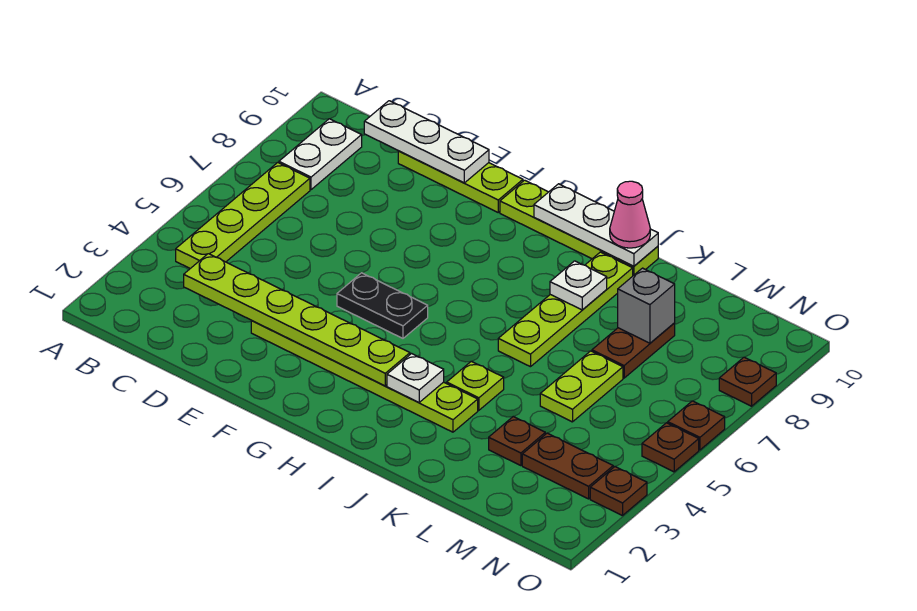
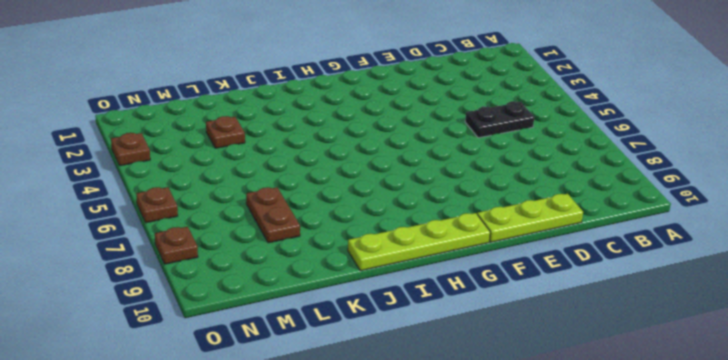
black plate C5:D5 level 1 -> black plate F5:G5 level 1
none -> lime plate B4:B7 level 1
none -> white plate B8:B9 level 1
none -> lime plate E3:J3 level 1

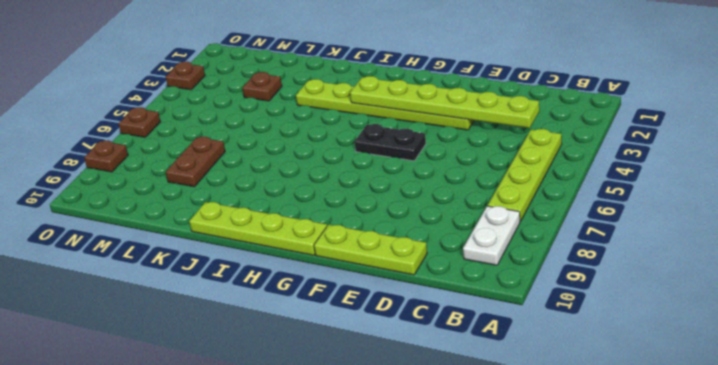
none -> lime plate J4 level 1
none -> lime plate J6:J9 level 1
none -> lime plate L5:L6 level 1

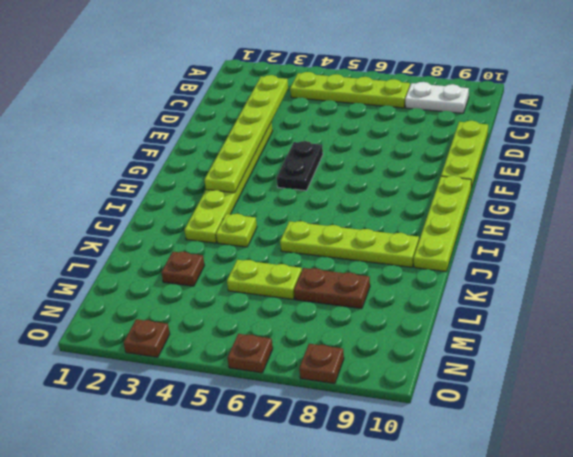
none -> brown plate M3:N3 level 1
none -> brown plate O5 level 1
none -> white plate C10:E10 level 2

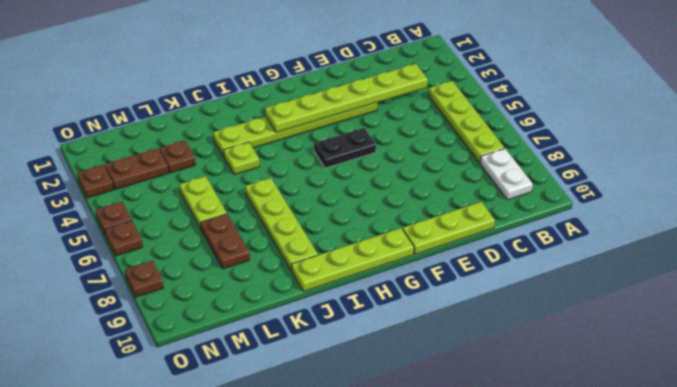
none -> white plate C10:E10 level 2
none -> white plate H10:J10 level 2
none -> white plate I3 level 2

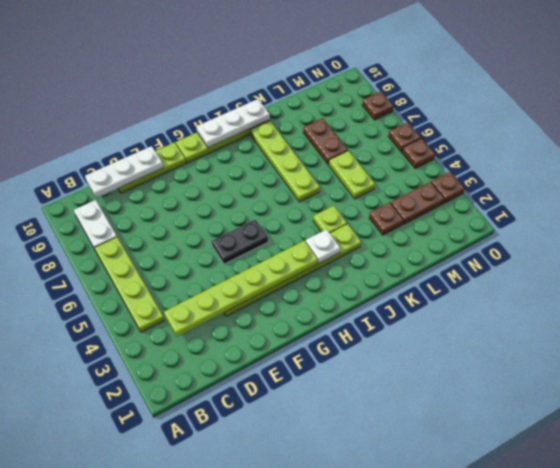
none -> white plate J8 level 2
none -> grey brick L8 level 2
none -> pink cone J10 level 3

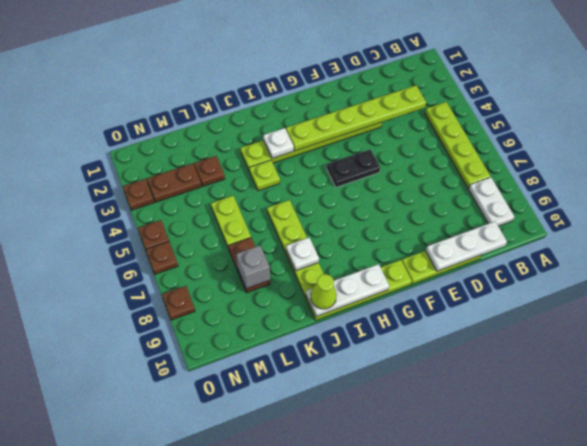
lime cone J10 level 3 -> pink cone J10 level 3

